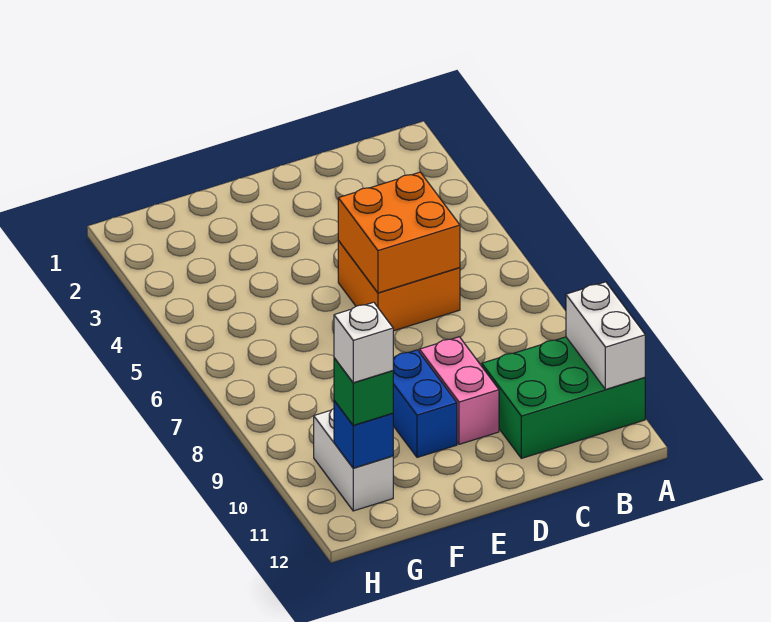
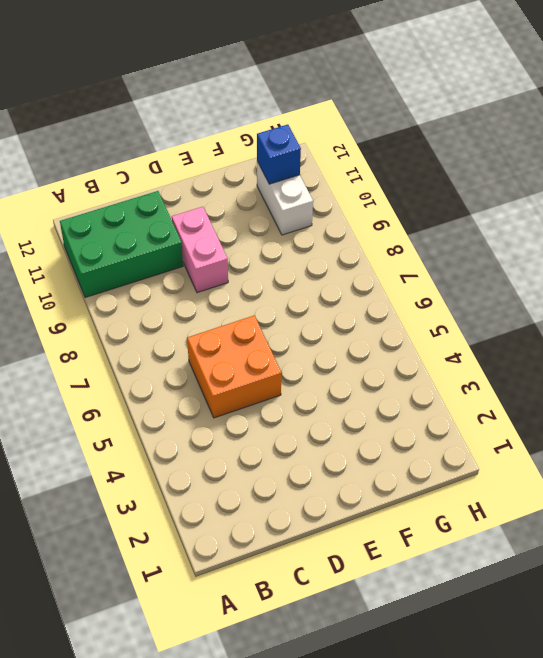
none -> blue brick E9:E10 level 1
none -> white brick A10:A11 level 2

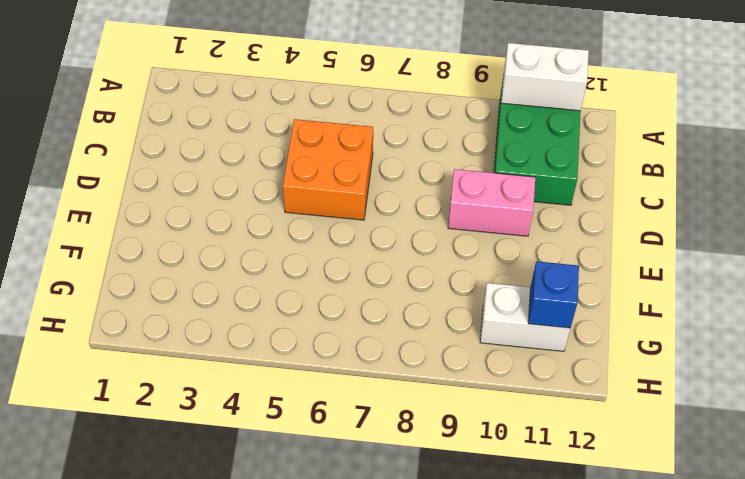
none -> blue brick E9:E10 level 1
none -> orange brick C5:D6 level 2

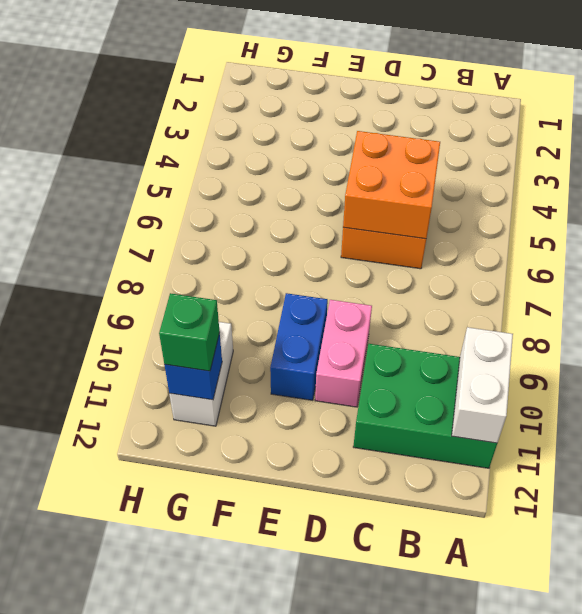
none -> white brick G11 level 4

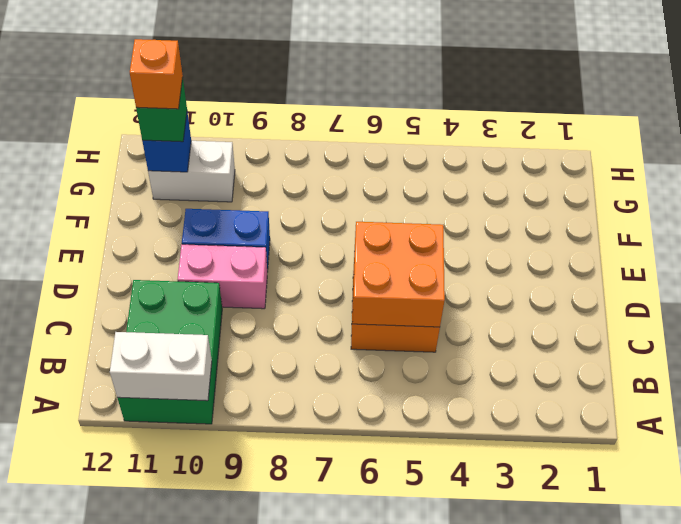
orange brick G11 level 4 -> white brick G11 level 4

